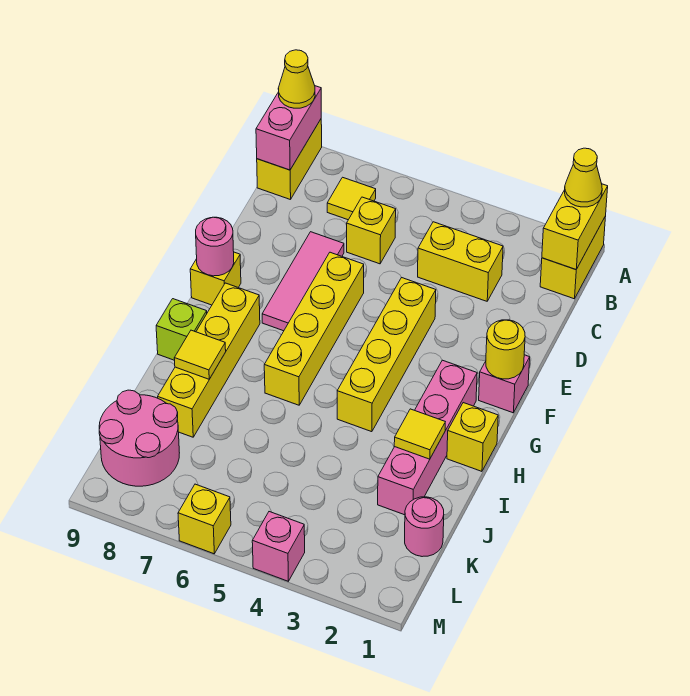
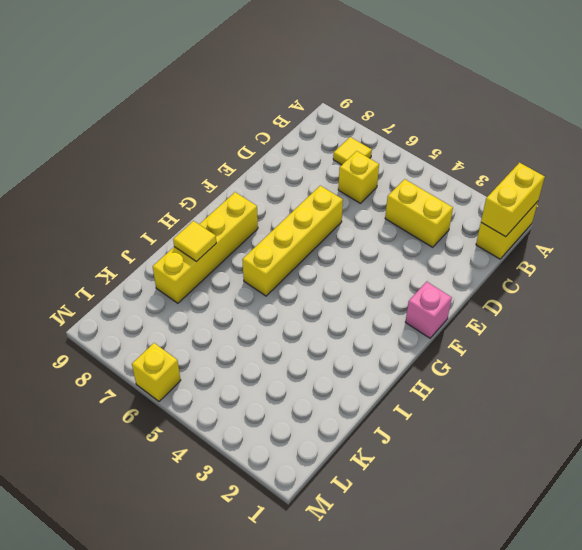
none -> yellow brick A9:B9 level 1
none -> pink tile D7:F7 level 1
none -> yellow brick E4:H4 level 1

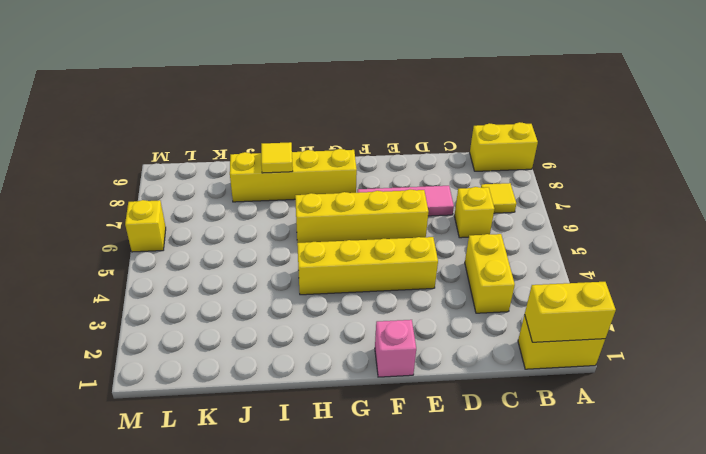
none -> yellow brick F9 level 1
none -> pink brick G2:J2 level 1
none -> yellow brick H1 level 1

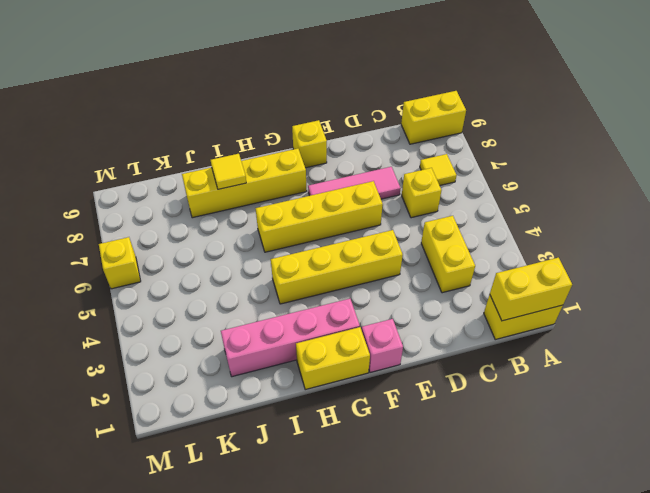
yellow brick G1:H1 level 1 -> yellow brick H1 level 1
none -> lime brick H9 level 1
none -> pink round brick K1 level 1
none -> pink round brick K8:L9 level 1

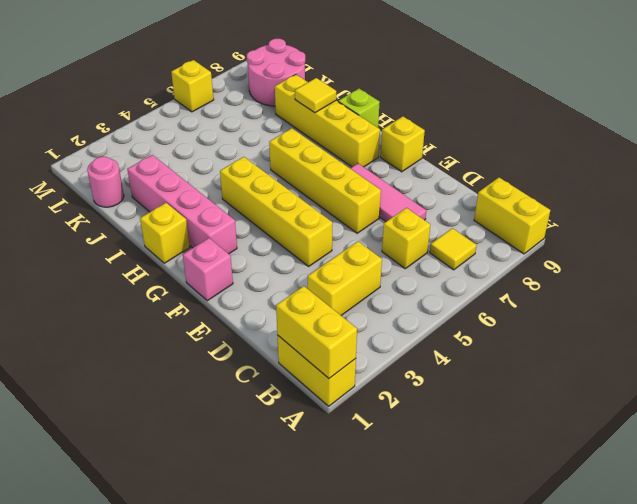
none -> pink brick M4 level 1
none -> pink brick A9:B9 level 2
none -> yellow round brick F1 level 2

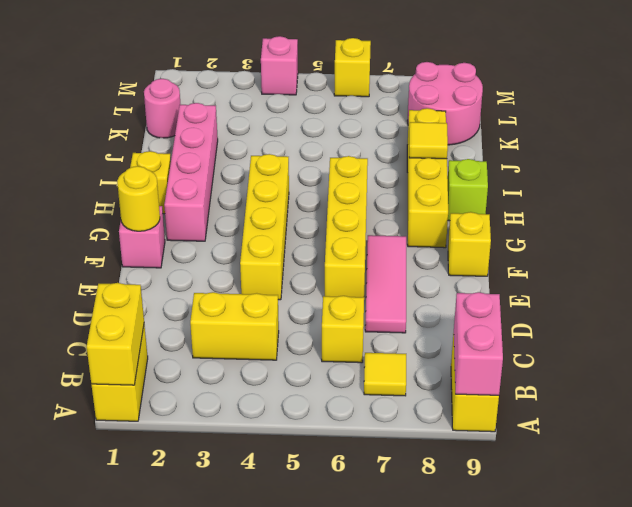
none -> pink round brick F9 level 2
none -> yellow tile I2 level 2
none -> yellow cone A1 level 3

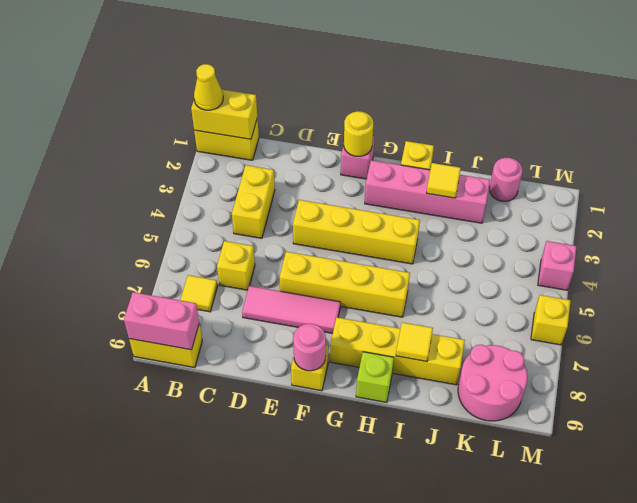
none -> yellow cone A9 level 3

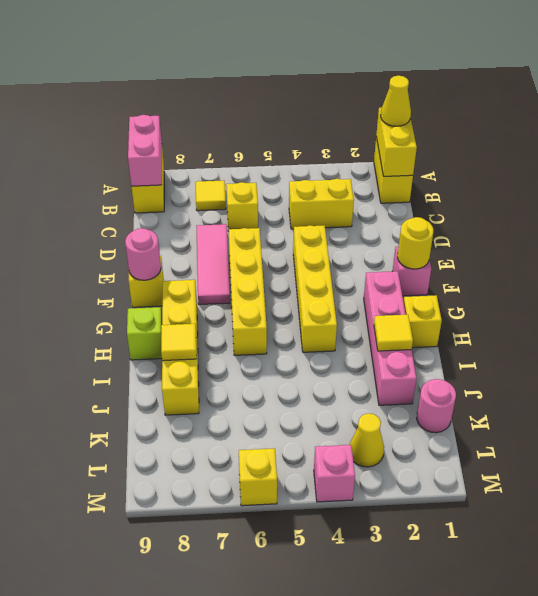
yellow cone L3 level 1 -> yellow cone A9 level 3
none -> pink round brick K8:L9 level 1

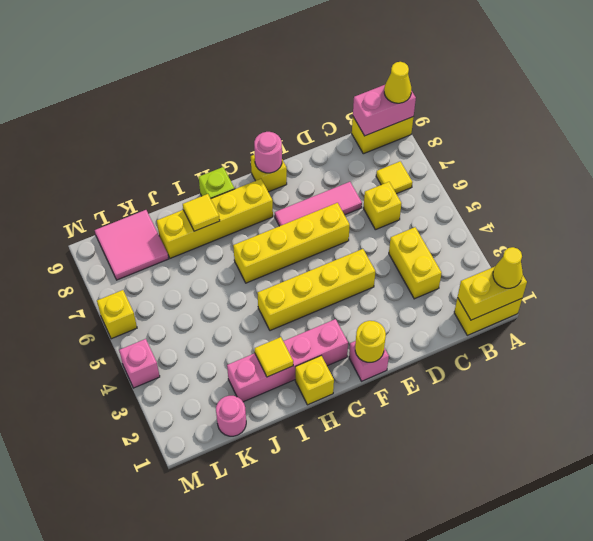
pink tile K8:L9 level 1 -> pink round brick K8:L9 level 1

